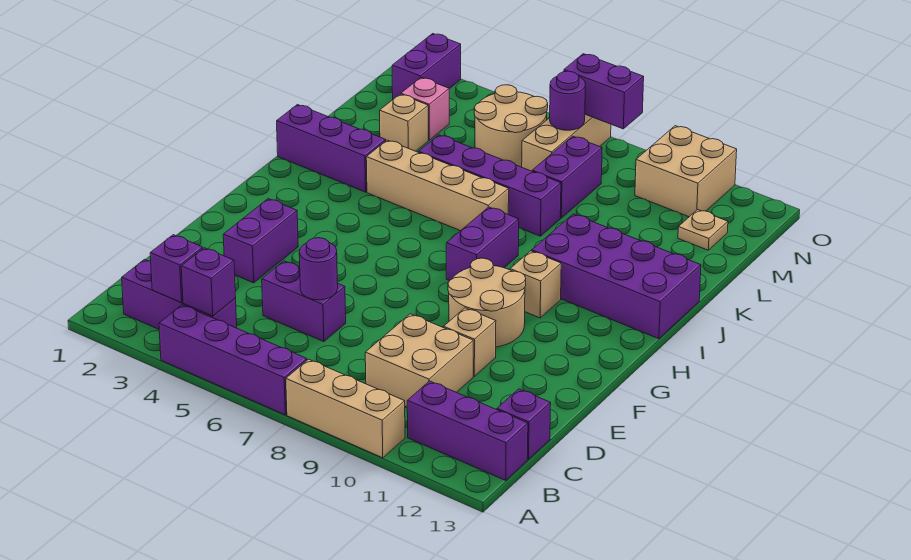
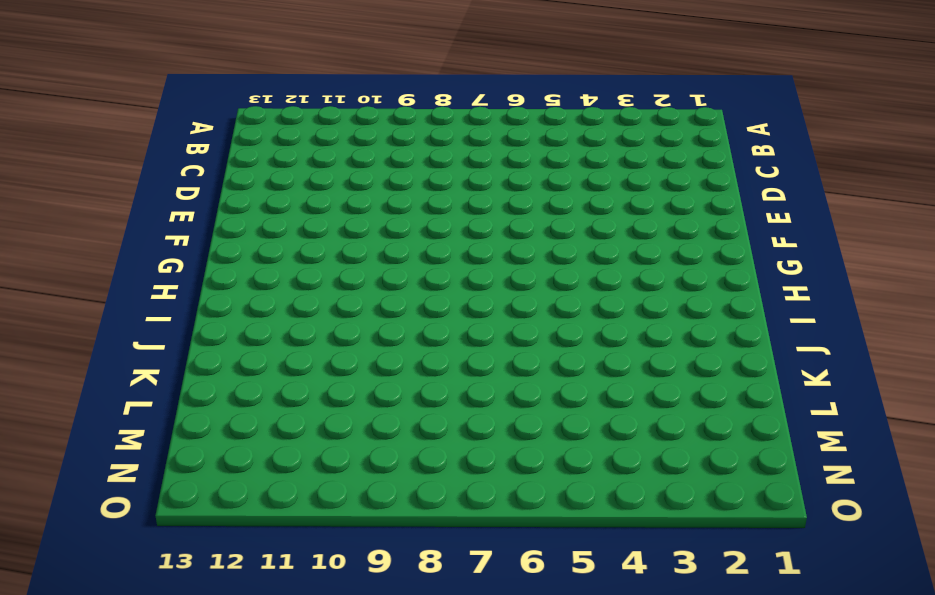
none -> purple brick A4:A7 level 1
none -> tan brick A8:A10 level 1
none -> purple brick B2:B4 level 1

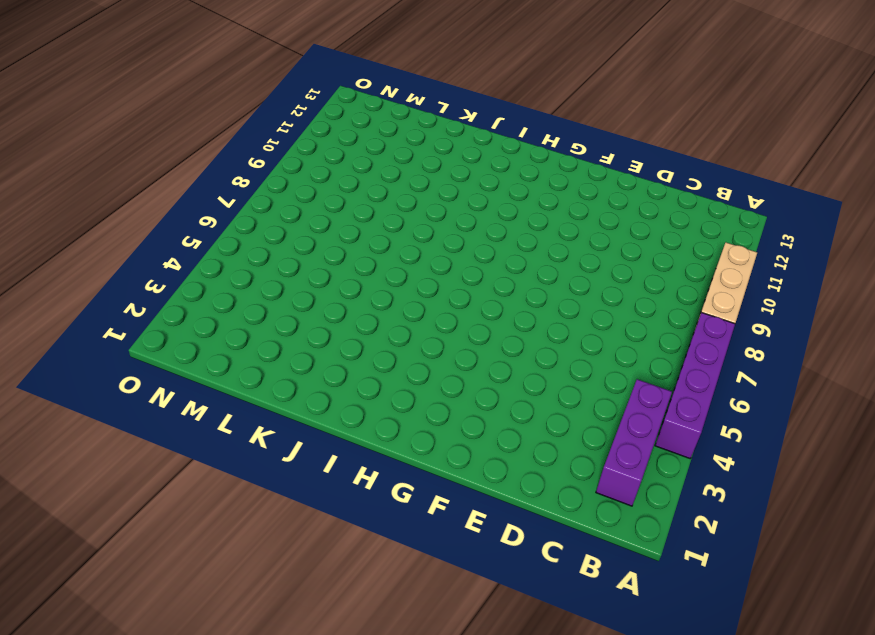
none -> purple brick B11:B13 level 1
none -> tan brick C9:D10 level 1
none -> purple brick C13 level 1

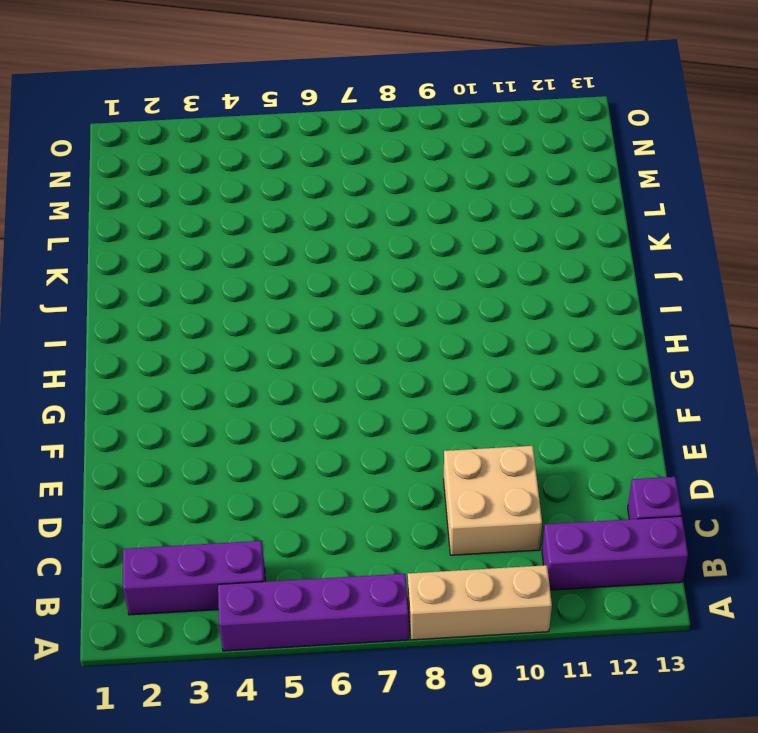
none -> purple brick D5:D6 level 1
none -> purple brick E3:F3 level 1
none -> tan brick E10 level 1

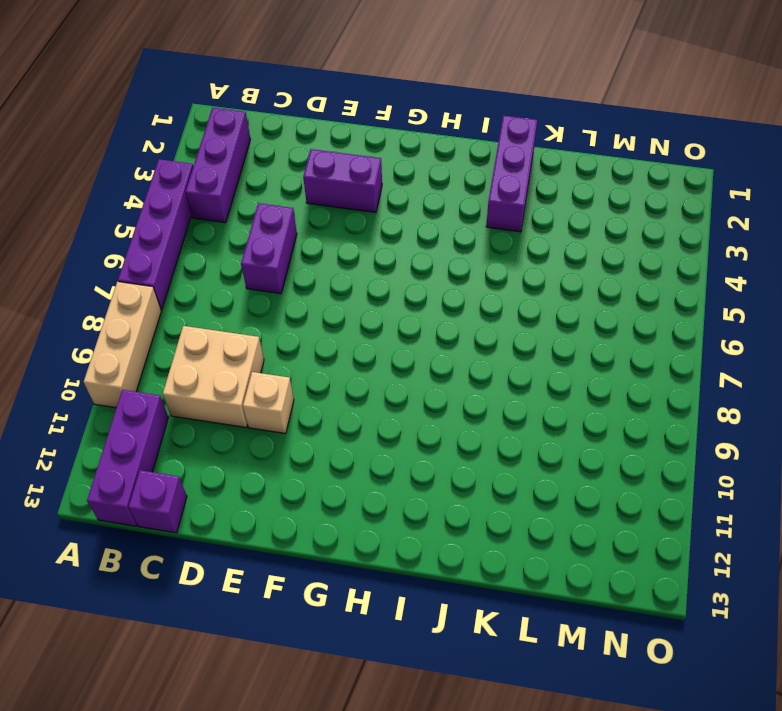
none -> tan round brick F9:G10 level 1
none -> purple brick H8:I8 level 1
none -> tan brick H10 level 1

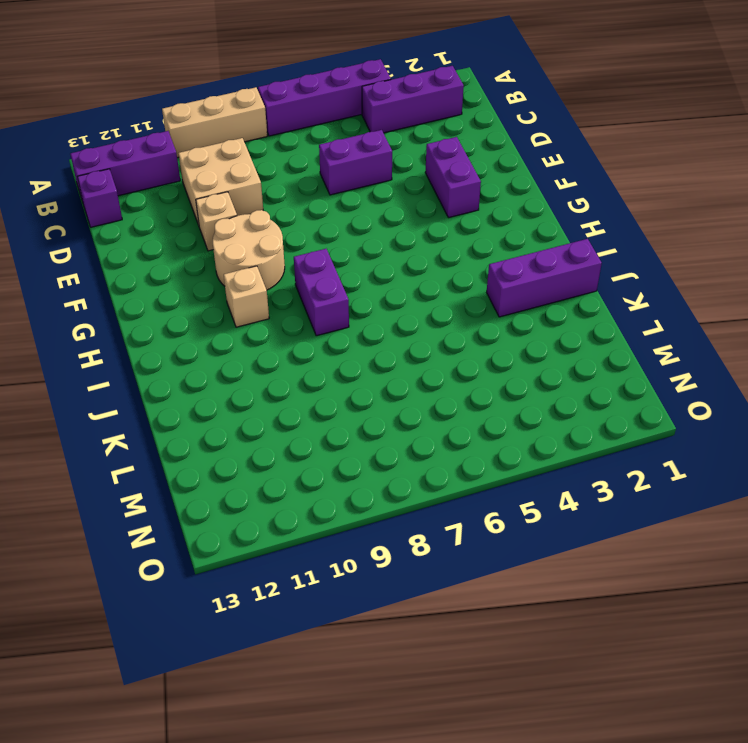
none -> purple brick I10:J13 level 1
none -> tan brick J4:J7 level 1
none -> purple brick K5:K8 level 1

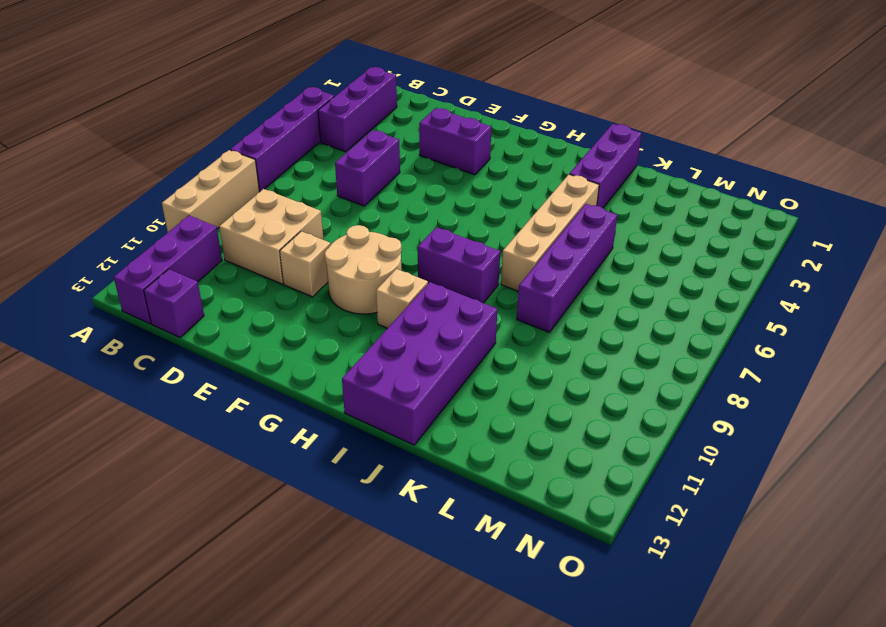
none -> tan brick L3 level 1
none -> purple brick L8:M8 level 1
none -> pink brick M3 level 1

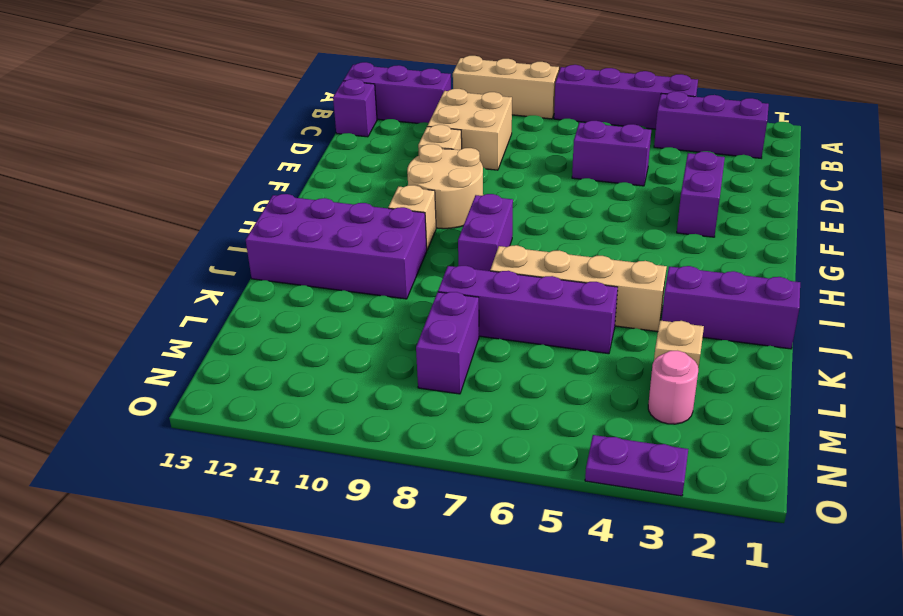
pink round brick M3 level 1 -> pink brick M3 level 1
purple plate O3:O4 level 1 -> none
none -> tan round brick M5:N6 level 1
none -> tan brick M7:O7 level 1
none -> tan plate M12 level 1

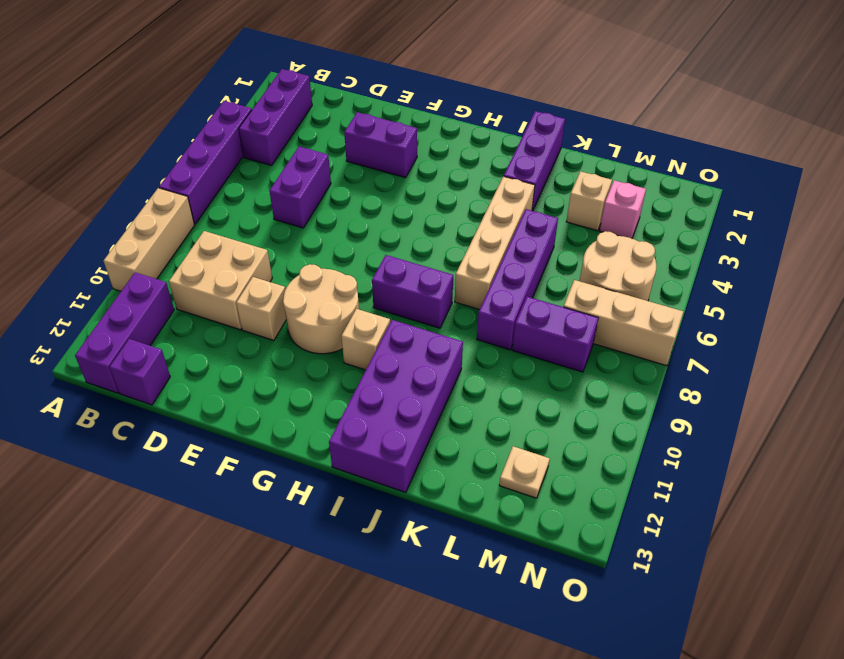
none -> purple brick N2:O2 level 1
none -> tan brick N10:O11 level 1
none -> purple brick B3 level 2

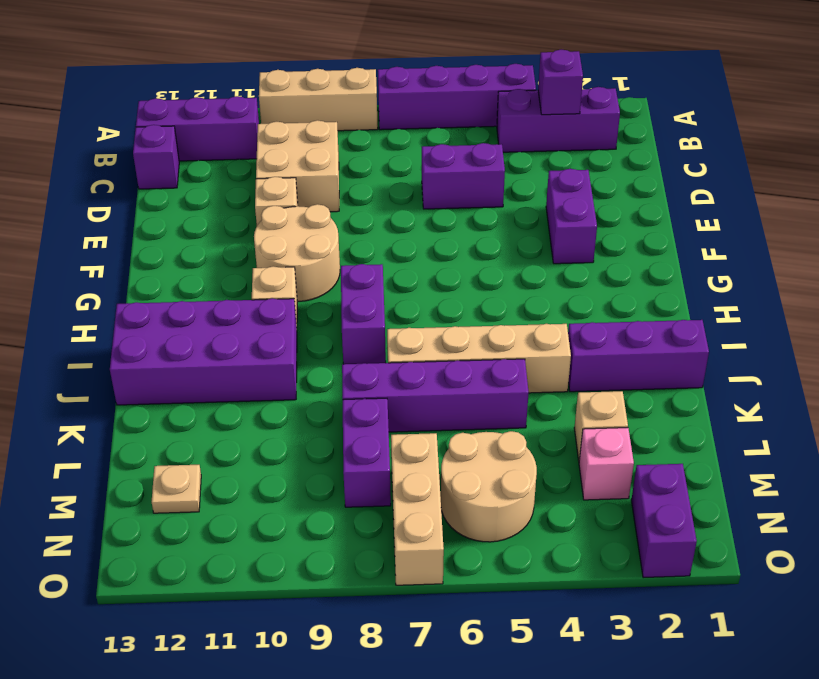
none -> tan brick N10:O11 level 1
none -> purple brick B4 level 2
none -> purple round brick D6 level 2

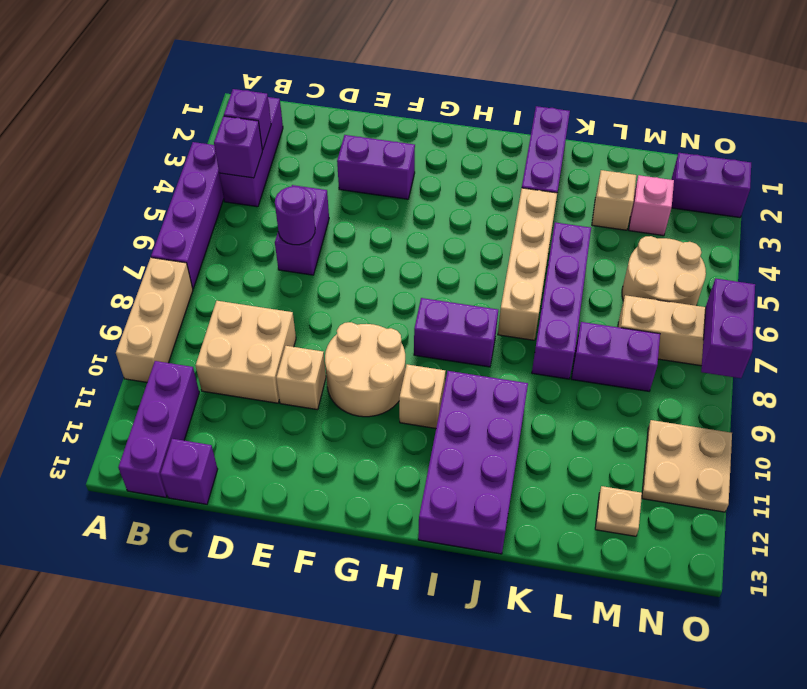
tan plate N10:O11 level 1 -> tan brick N10:O11 level 1
none -> purple round brick N7 level 2

